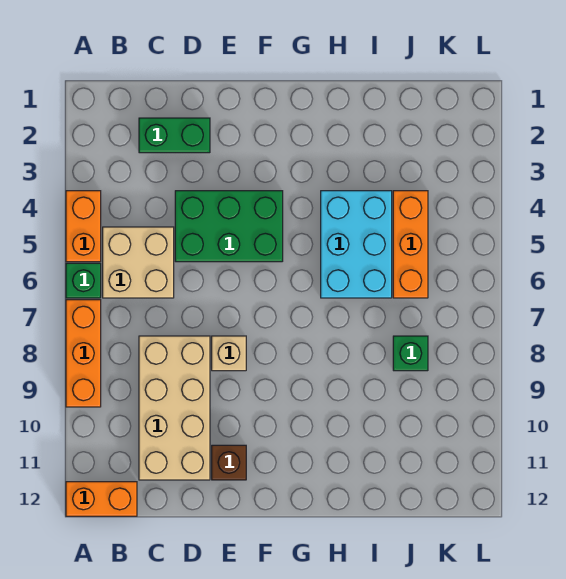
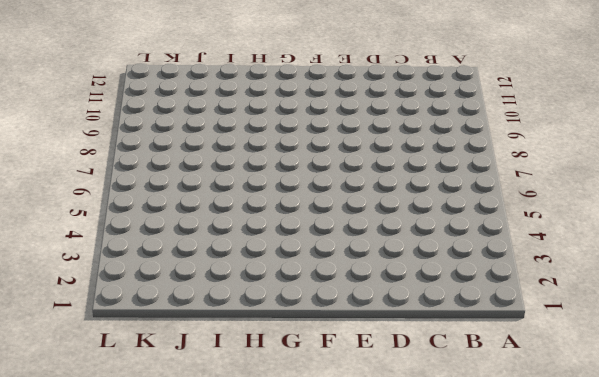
none -> orange brick A4:A5 level 1
none -> green brick A6 level 1
none -> orange brick A7:A9 level 1

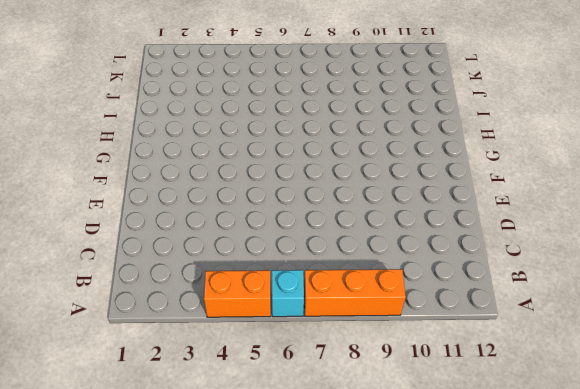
cyan brick A6 level 1 -> green brick A6 level 1
none -> orange brick A12:B12 level 1
none -> tan brick B5:C6 level 1
none -> green brick C2:D2 level 1

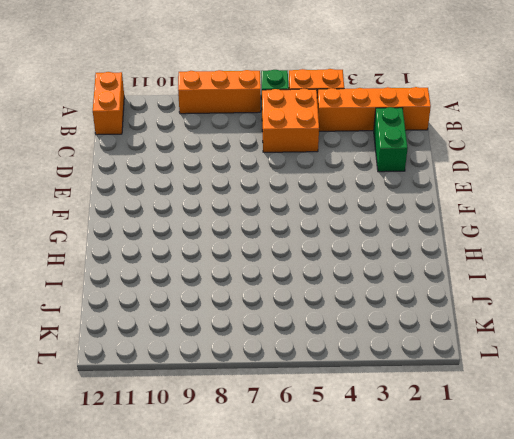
orange brick B1:B4 level 1 -> none
orange brick B5:C6 level 1 -> tan brick B5:C6 level 1
none -> tan brick C8:D11 level 1
none -> green brick D4:F5 level 1
none -> tan brick E8 level 1

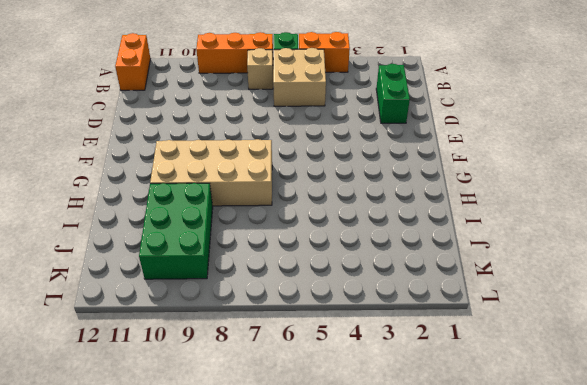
tan brick B7 level 1 -> tan brick E8 level 1
tan brick G7:H10 level 1 -> tan brick C8:D11 level 1
green brick I9:K10 level 1 -> green brick D4:F5 level 1
none -> brown brick E11 level 1
none -> cyan brick H4:I6 level 1
none -> orange brick J4:J6 level 1

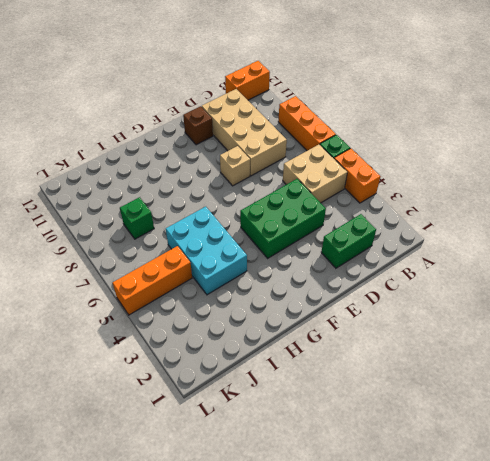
orange brick J5:L5 level 1 -> orange brick J4:J6 level 1

